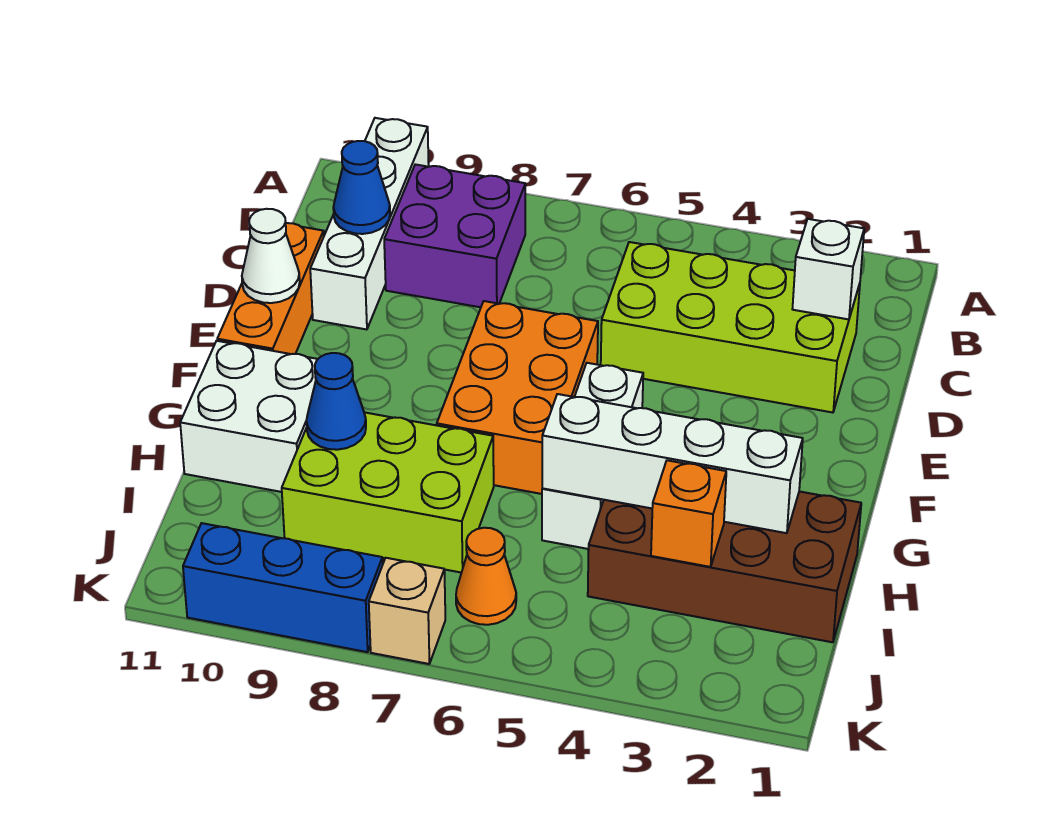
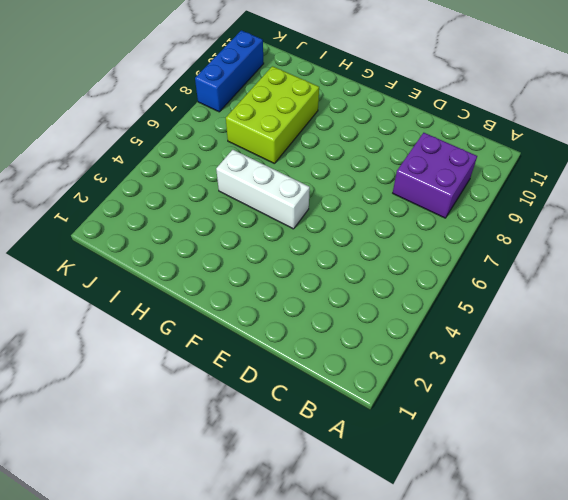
none -> white brick A10:D10 level 1
none -> lime brick C2:D5 level 1
none -> orange brick D11:F11 level 1

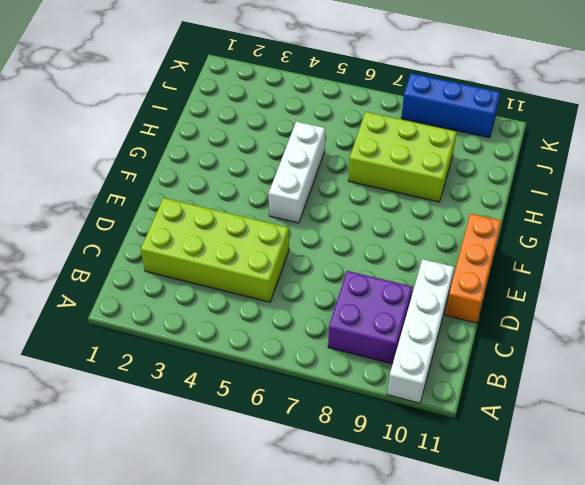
none -> orange brick E6:G7 level 1
none -> white brick G10:H11 level 1
none -> brown brick H1:I4 level 1

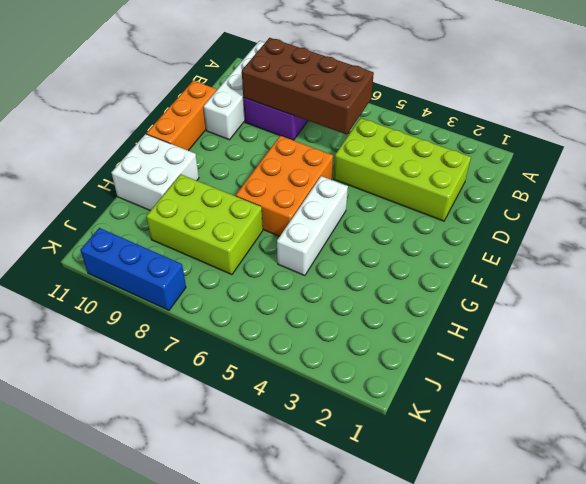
brown brick B6:C9 level 2 -> brown brick H1:I4 level 1
none -> orange cone J6 level 1
none -> tan brick K7 level 1
none -> white brick C2 level 2

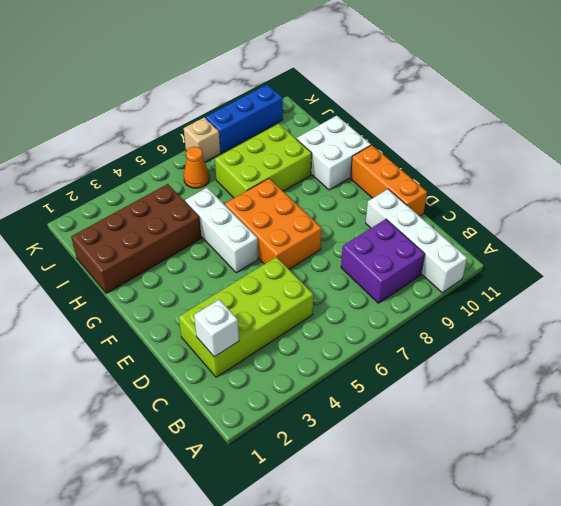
none -> blue cone C10 level 2
none -> white cone E11 level 2
none -> white brick H2:H5 level 2

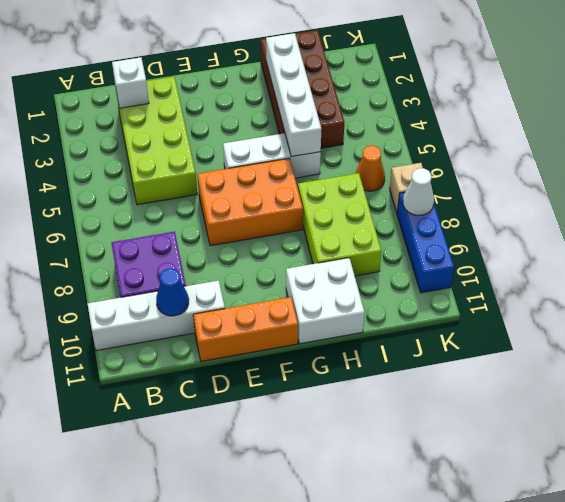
white cone K8 level 2 -> white cone E11 level 2
none -> blue cone H9 level 2
none -> orange brick I3 level 2

